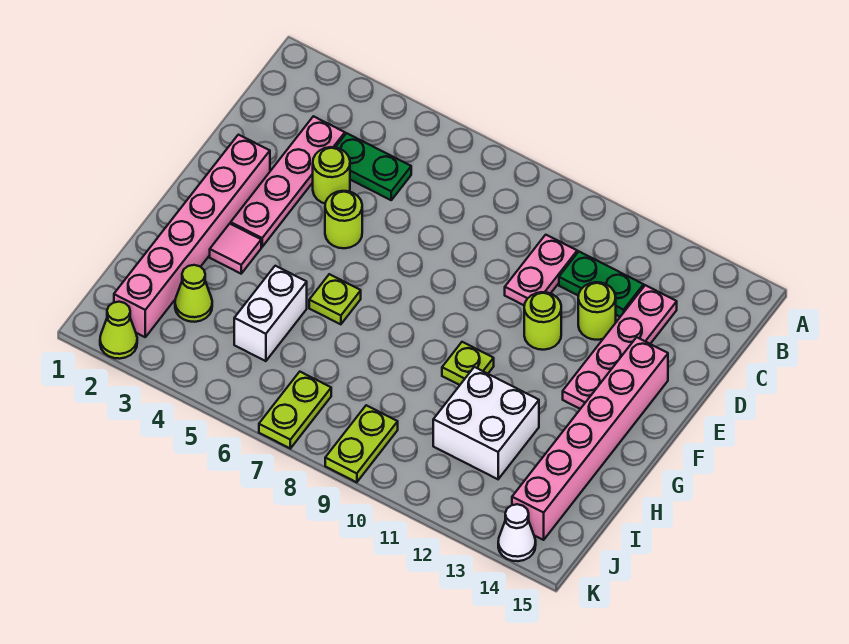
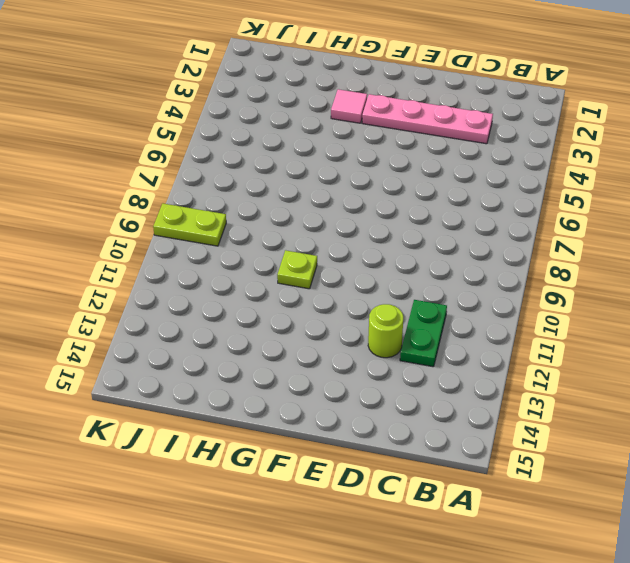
none -> green plate C4:C5 level 1
none -> pink plate C10:D10 level 1
none -> pink plate C13:F13 level 1

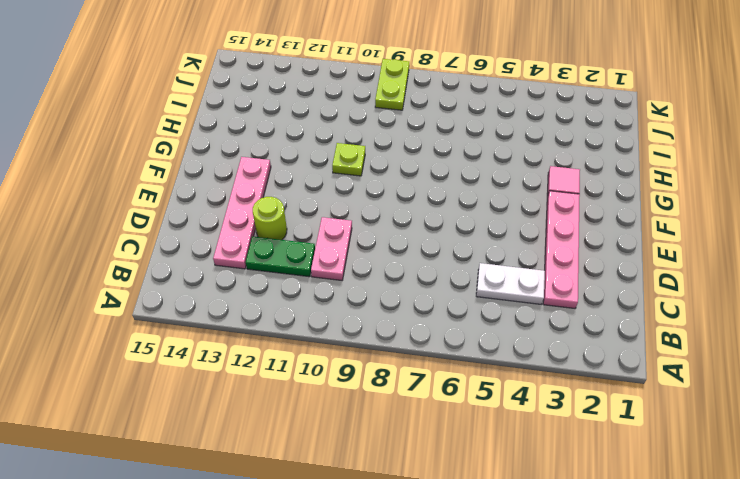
white plate C4:C5 level 1 -> green plate C4:C5 level 1
none -> lime round brick D4 level 1
none -> pink brick E2:J2 level 1
none -> lime round brick E5 level 1

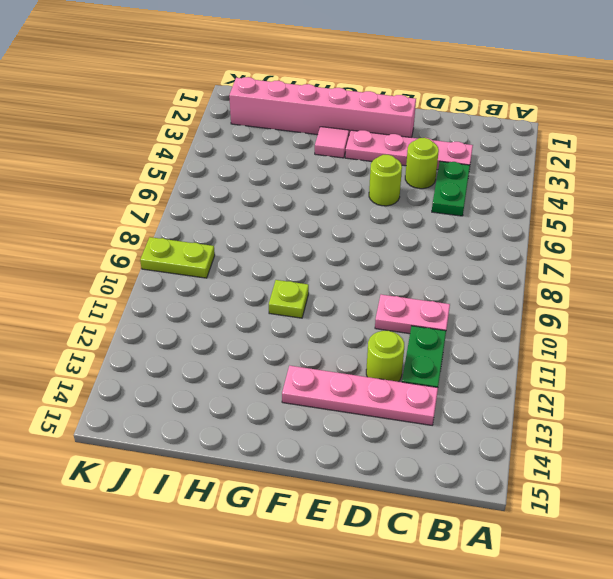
none -> lime round brick E11 level 1
none -> pink brick E14:J14 level 1
none -> lime plate G6 level 1

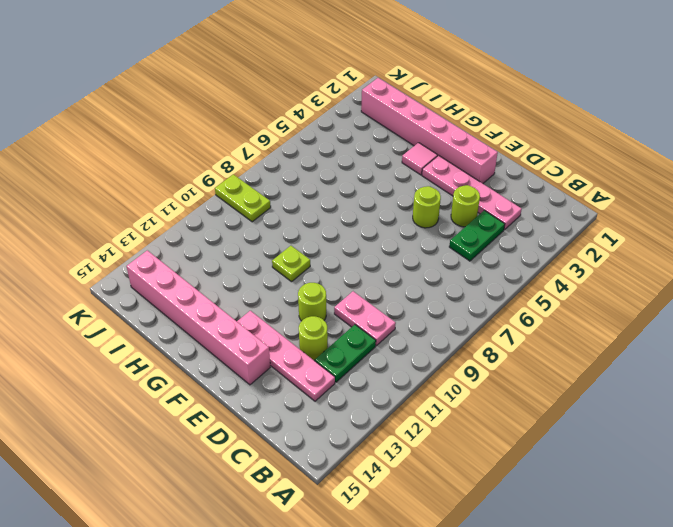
none -> lime plate G6 level 1
none -> white brick H5:I5 level 1
none -> white brick H11:I12 level 1

